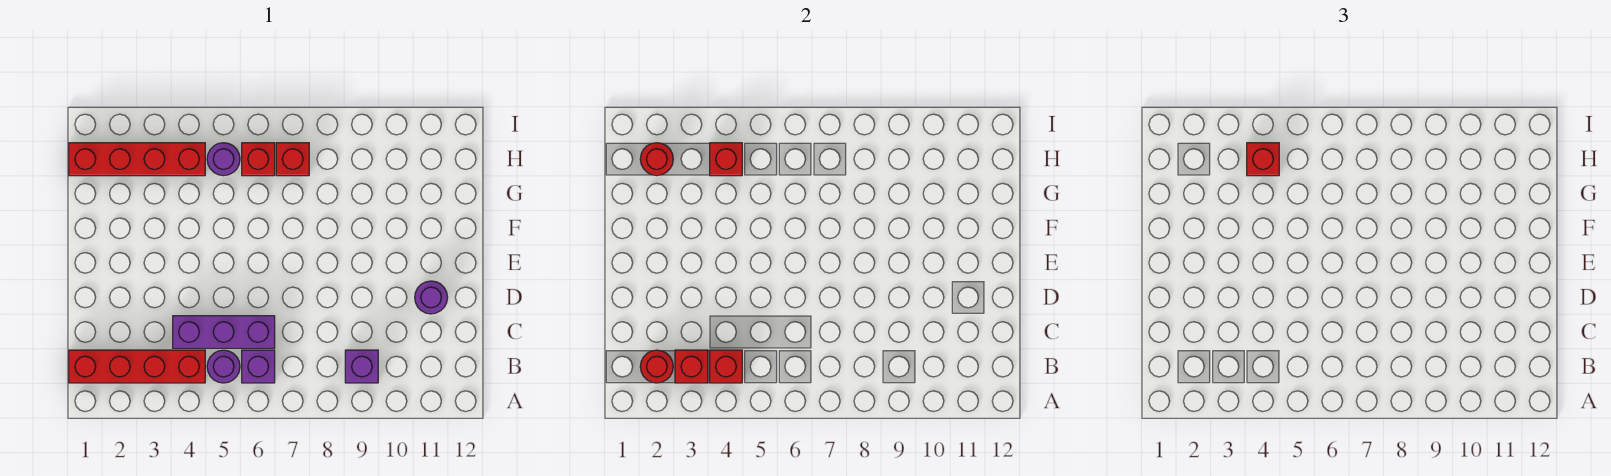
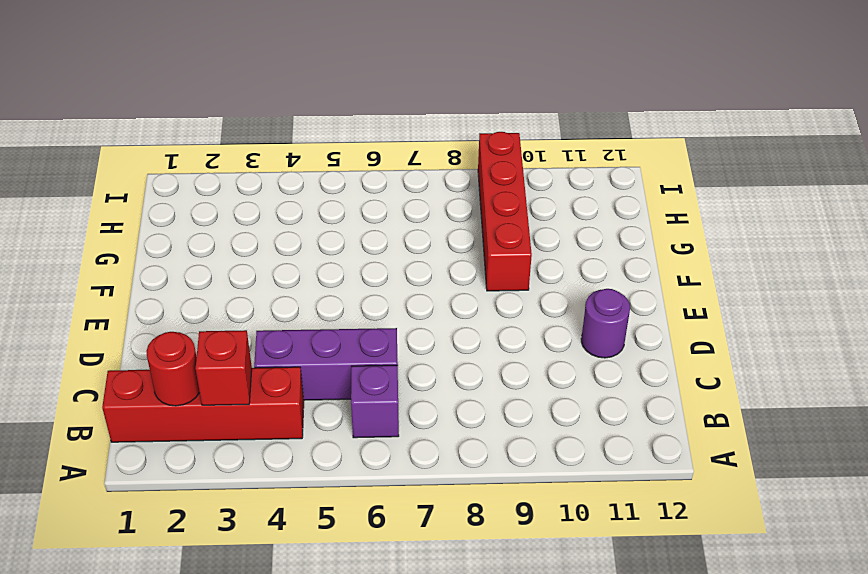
red brick F9:I9 level 1 -> red brick H1:H4 level 1
none -> purple round brick B5 level 1
none -> purple brick B9 level 1
none -> purple round brick H5 level 1

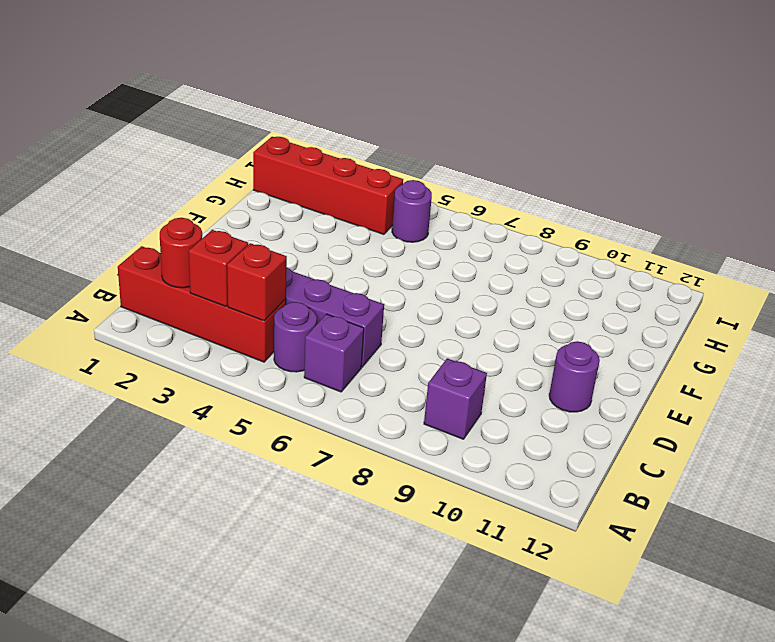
none -> red brick H6 level 1
none -> red brick H7 level 1
none -> red round brick H2 level 2

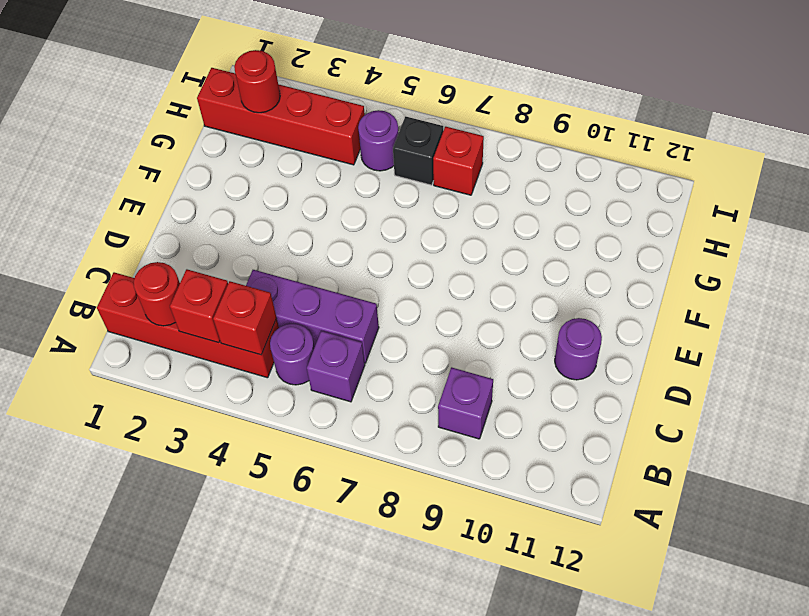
black brick H6 level 1 -> red brick H6 level 1
none -> red brick H4 level 2
none -> red brick H4 level 3

